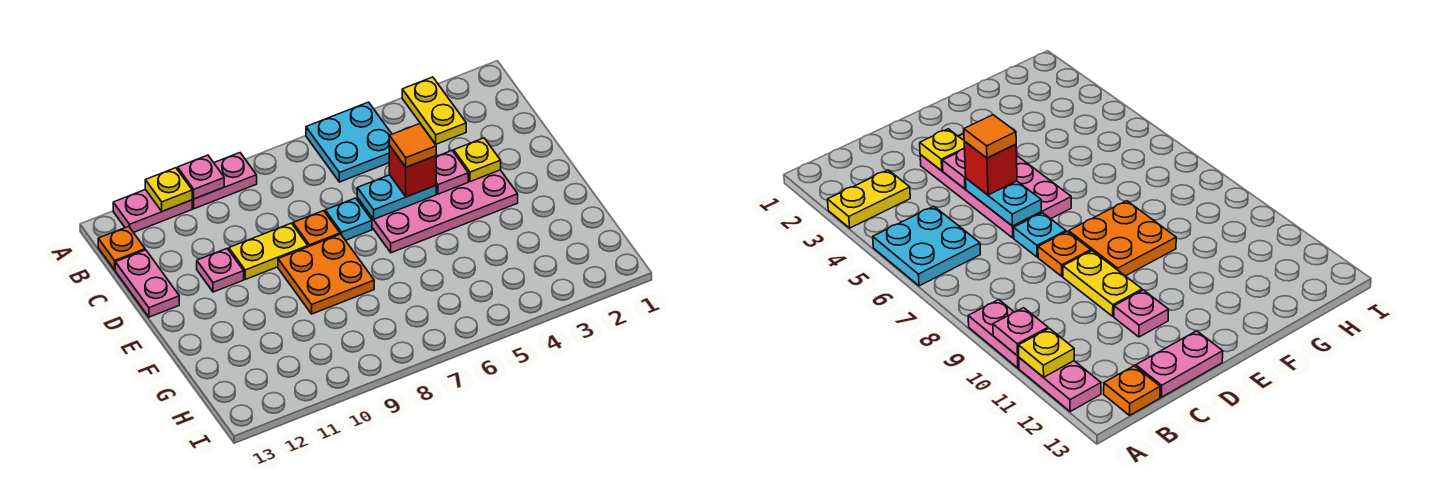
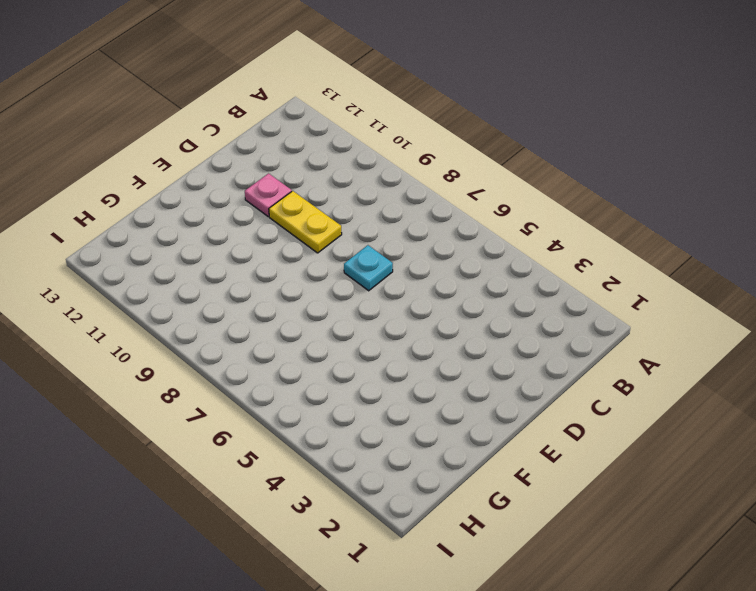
none -> yellow plate A3:B3 level 1
none -> cyan plate A5:B6 level 1
none -> pink plate A9:A10 level 1

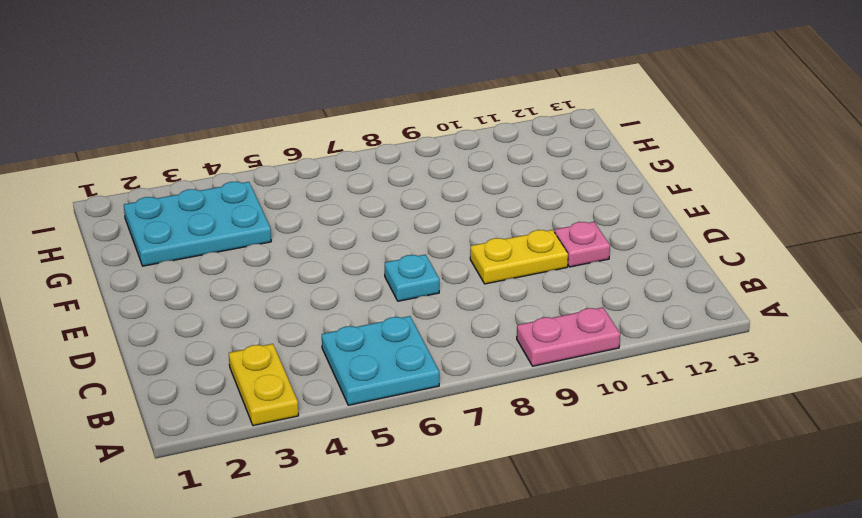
cyan plate G2:H4 level 1 -> none
none -> pink plate A11:A12 level 1
none -> orange plate B13 level 1
none -> pink plate C13:D13 level 1

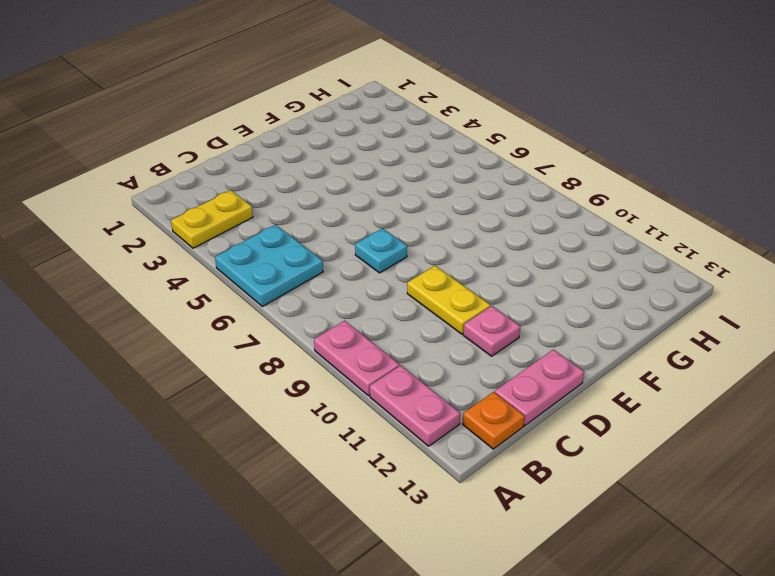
none -> pink plate D3:E6 level 1
none -> orange plate D8 level 1
none -> orange plate E8:F9 level 1

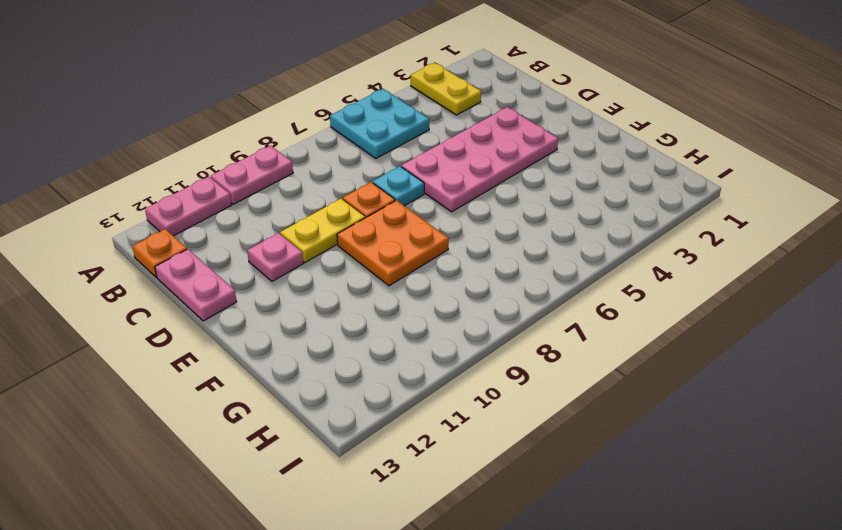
none -> pink plate A10 level 2
none -> yellow plate A11 level 2
none -> yellow plate D3 level 2

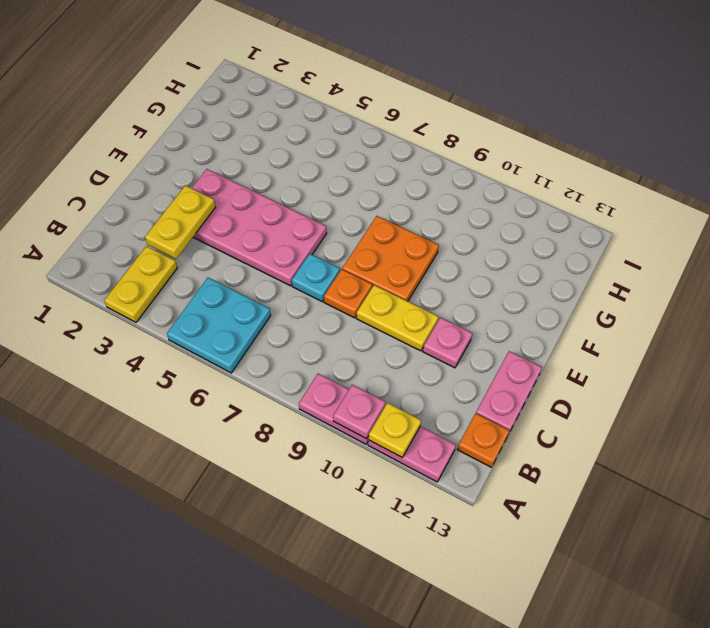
yellow plate C3:D3 level 2 -> yellow plate D3 level 2
none -> pink plate D4 level 2
none -> cyan plate D5:D6 level 2
none -> red brick D5 level 3

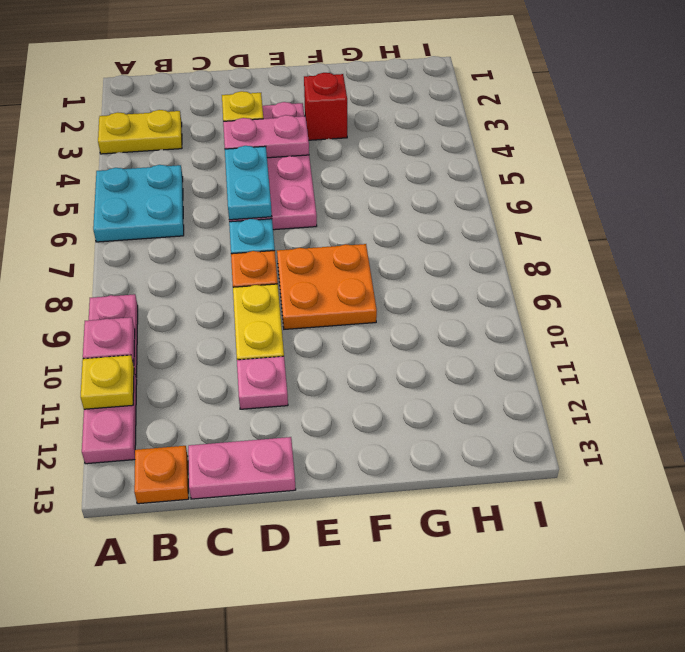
pink plate D4:E4 level 2 -> pink plate D4 level 2
red brick F3 level 1 -> red brick D5 level 3
none -> orange tile D5 level 4

